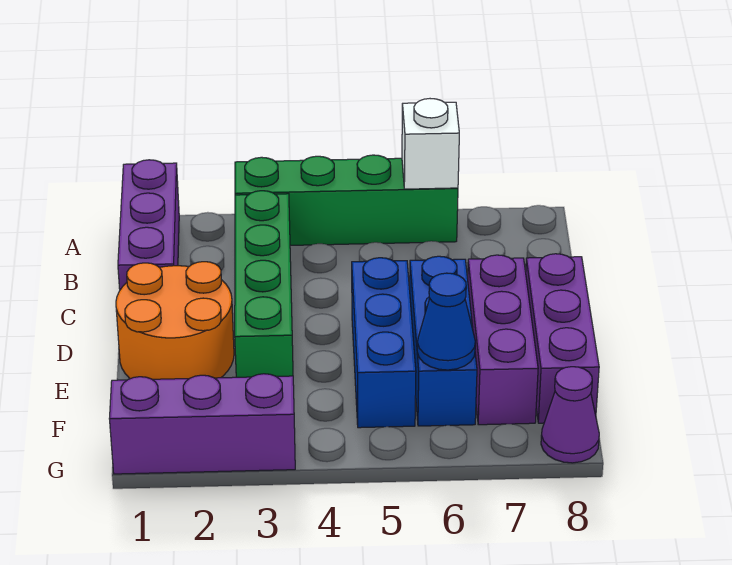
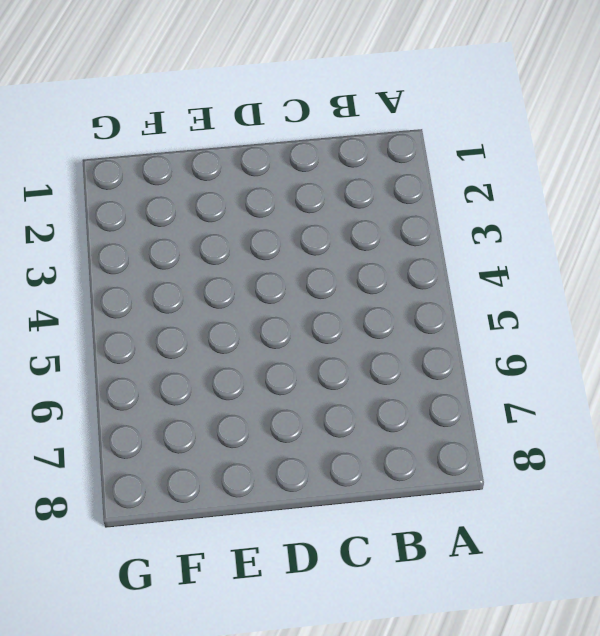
none -> purple brick A1:C1 level 1
none -> green brick A3:A6 level 1
none -> green brick B3:E3 level 1

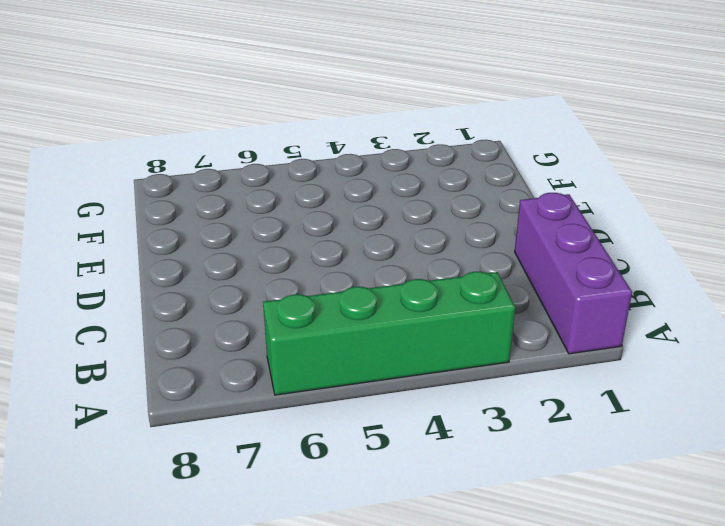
none -> green brick B3:E3 level 1
none -> orange round brick D1:E2 level 1
none -> blue brick D5:F5 level 1

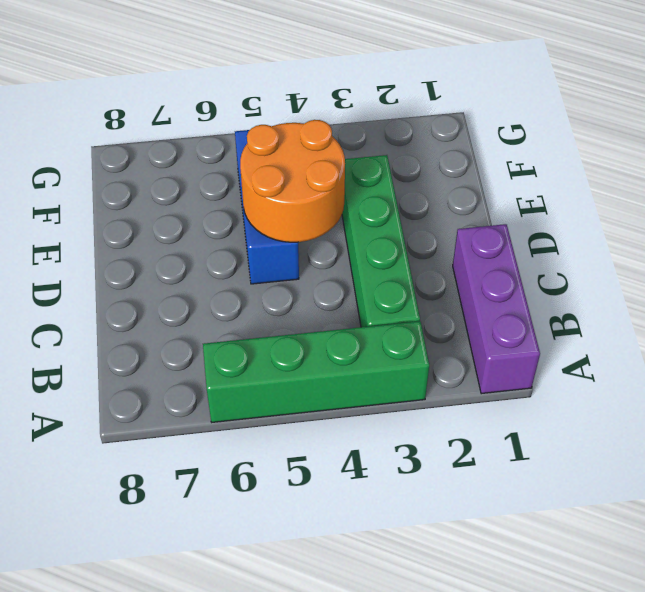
orange round brick D4:E5 level 2 -> orange round brick D1:E2 level 1
none -> blue brick D6:F6 level 1
none -> purple brick D7:F7 level 1
none -> purple brick D8:F8 level 1

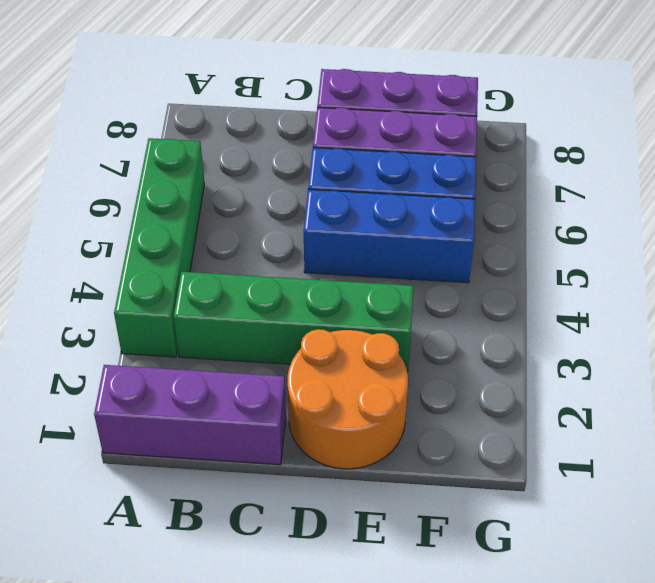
none -> purple brick G1:G3 level 1
none -> purple cone G8 level 1
none -> white brick A6 level 2

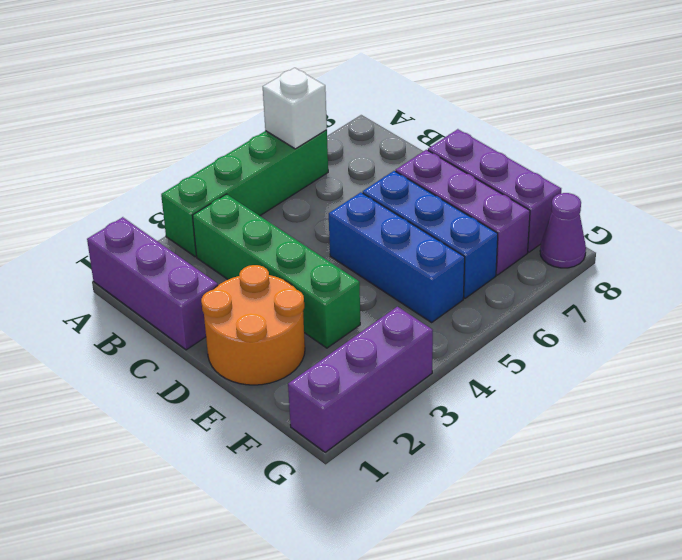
none -> blue cone F6 level 2

